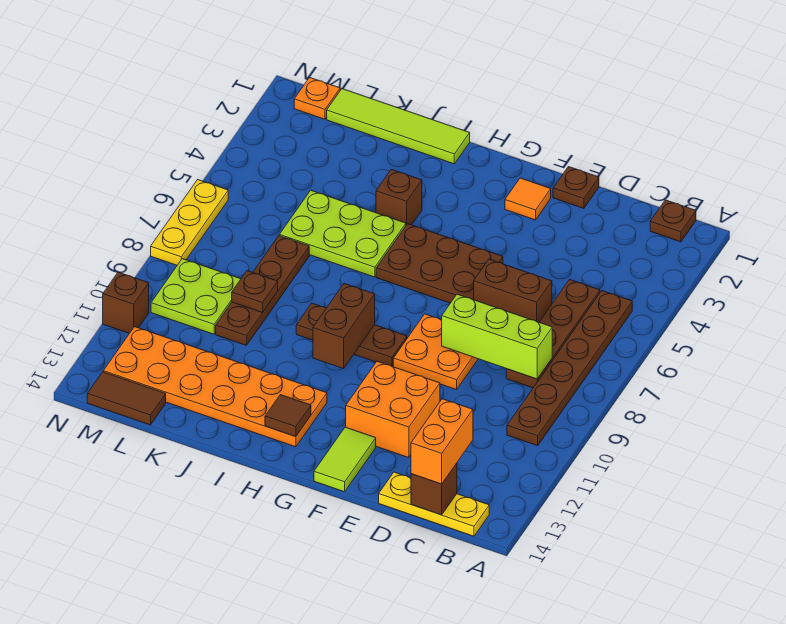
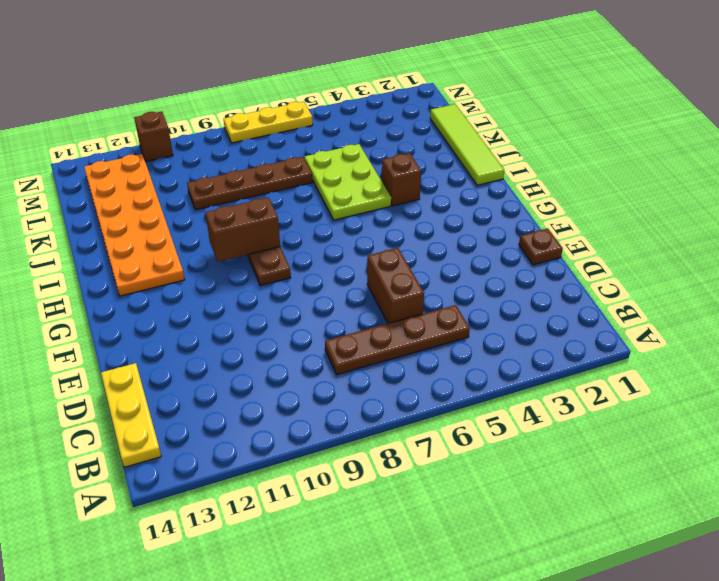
none -> brown plate B1 level 1
none -> brown plate B5:B10 level 1
none -> orange plate E8:F9 level 1

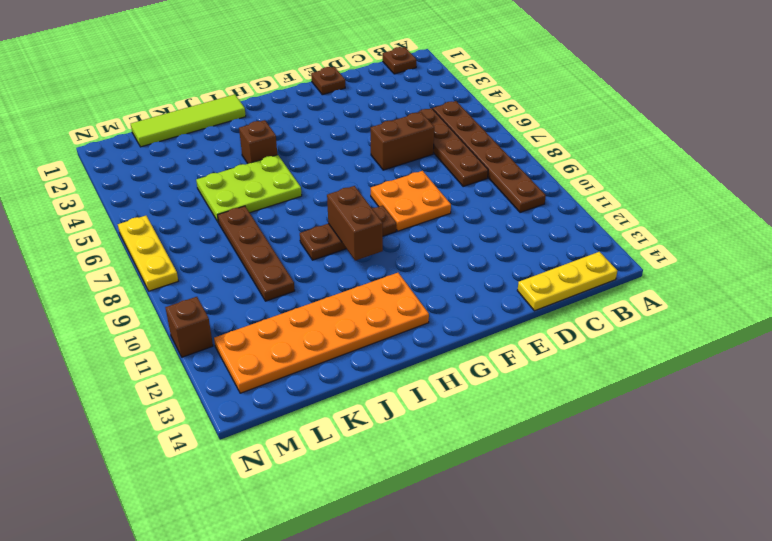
none -> orange brick E11:F12 level 1
none -> orange tile F2 level 1
none -> brown plate F5:H6 level 1

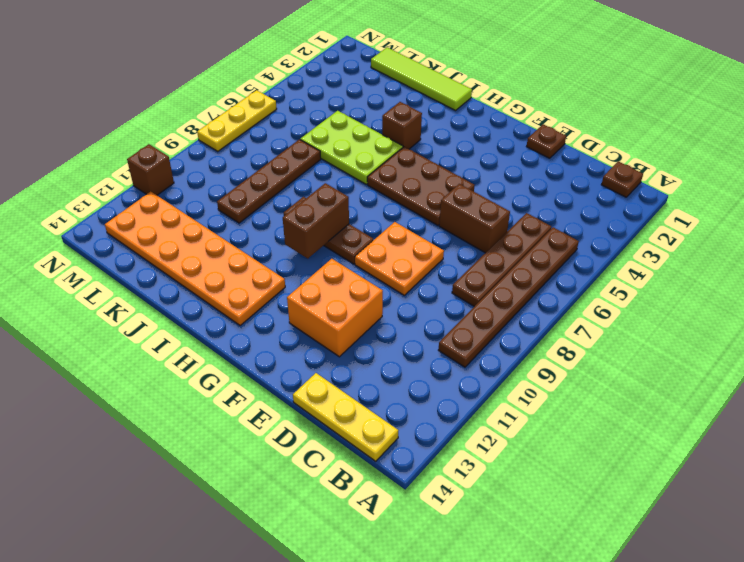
none -> orange tile F2 level 1
none -> lime tile F13:F14 level 1
none -> lime plate L9:M10 level 1

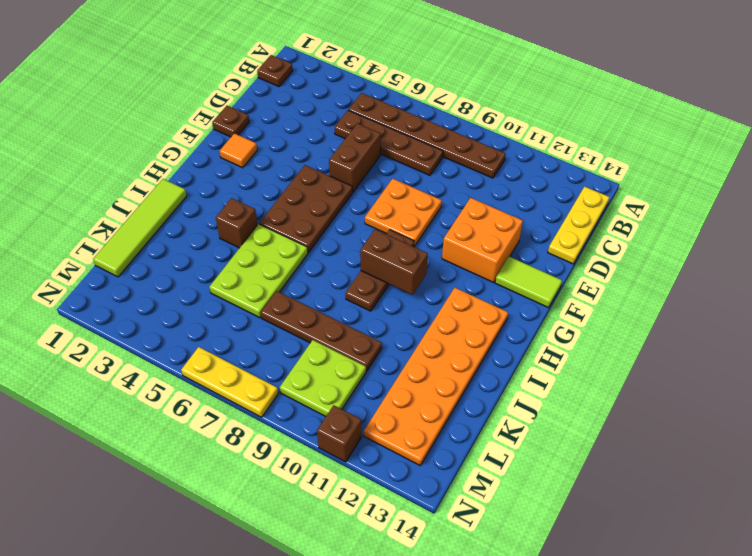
none -> brown tile L14:M14 level 1
none -> orange plate M1 level 1
none -> lime brick C8:E8 level 2

